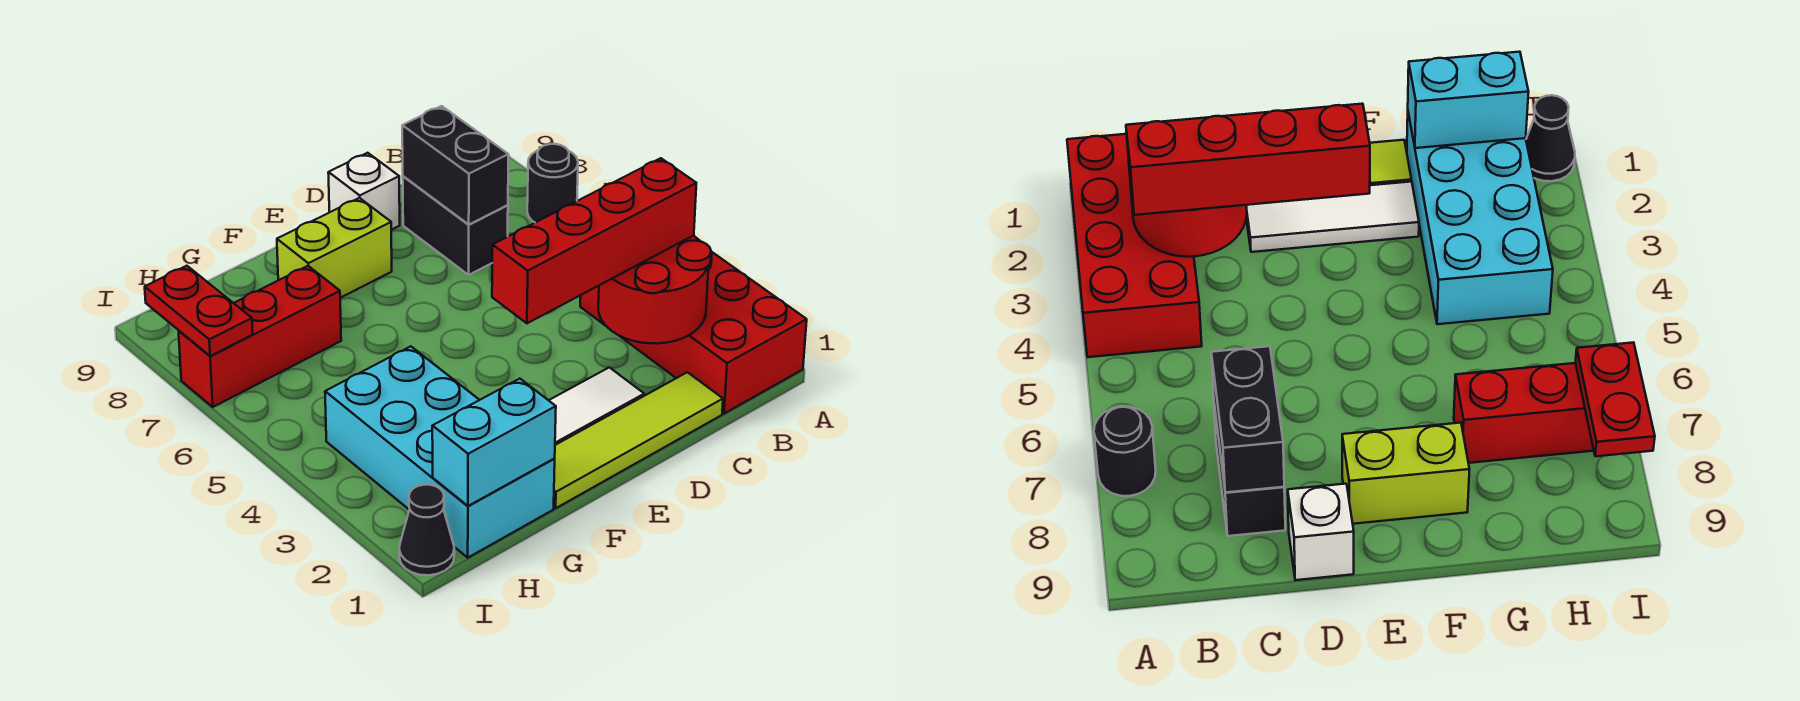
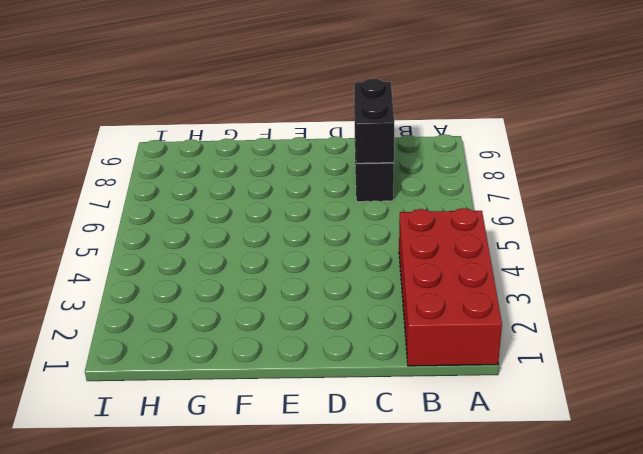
none -> black round brick A7 level 1
none -> lime tile C1:F1 level 1
none -> white tile D2:F2 level 1

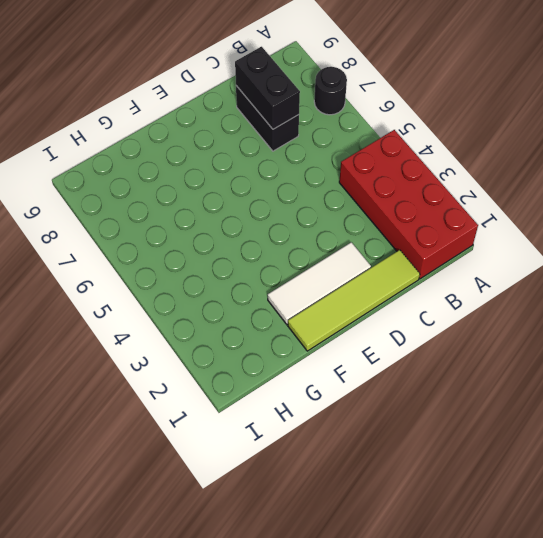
none -> white brick D9 level 1
none -> lime brick E8:F8 level 1
none -> cyan brick G1:H4 level 1

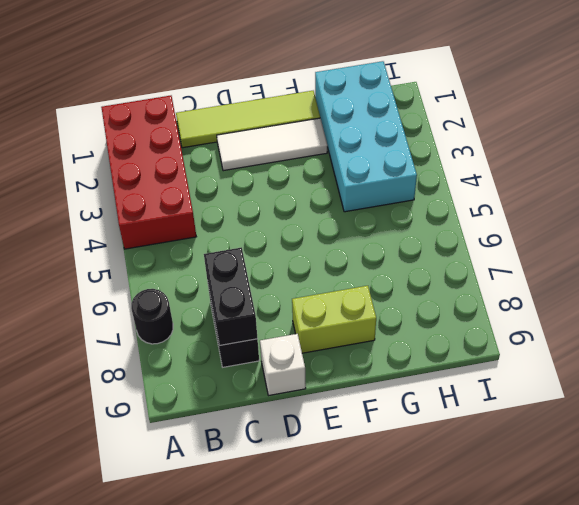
none -> red brick G7:I7 level 1
none -> black cone I1 level 1
none -> red round brick B2:C3 level 2

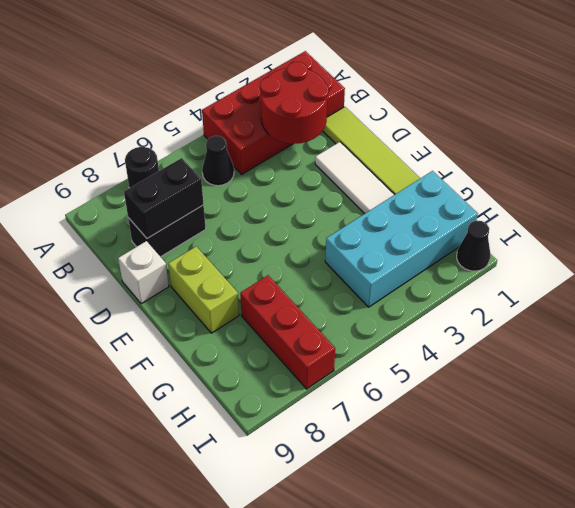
black cone B5 level 1 -> none
none -> cyan brick G1:H1 level 2
none -> red plate I7:I8 level 2
none -> red brick B3:E3 level 3

